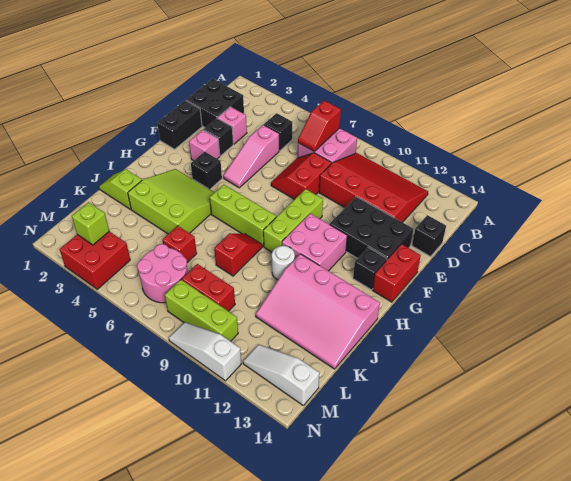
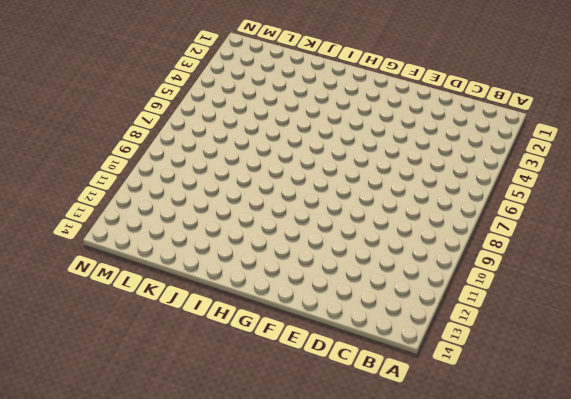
none -> pink brick B7:C8 level 1
none -> red slope B9:D12 level 1 top D
none -> black brick C1:D2 level 1
none -> black brick C5 level 1

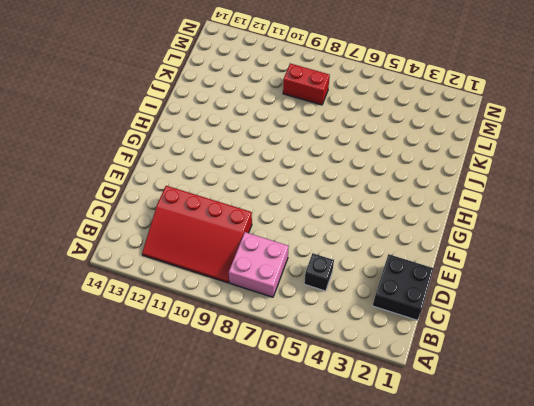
none -> pink brick D3 level 1
none -> pink slope D5:F5 level 1 top D
none -> red slope D7:E8 level 1 top 8
none -> black brick D14 level 1

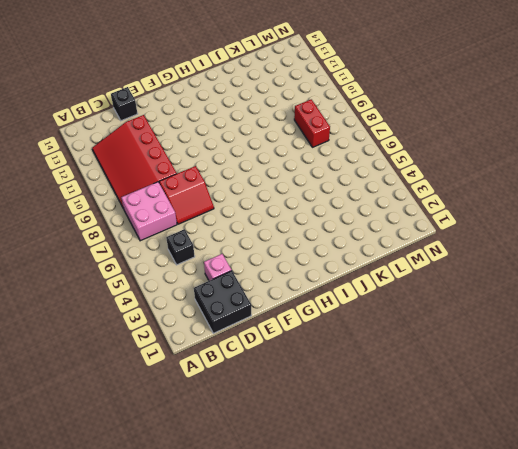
none -> pink slope D5:F5 level 1 top D
none -> black brick E1:F1 level 1
none -> black brick E3 level 1
none -> black brick E11:F13 level 1

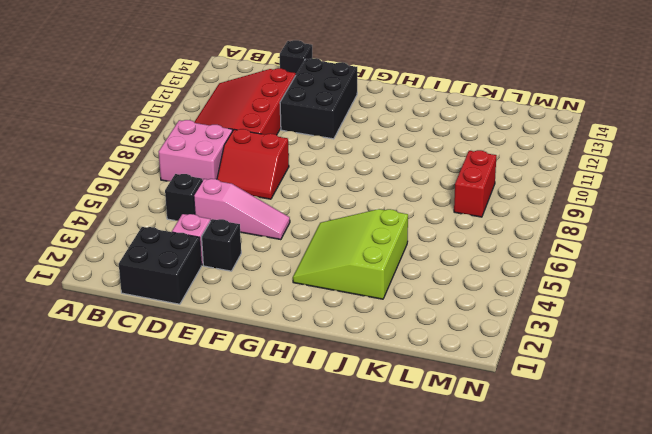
none -> black brick E1:F1 level 1
none -> pink brick F3 level 1
none -> lime brick F9:H9 level 1
none -> red brick F14:G14 level 1

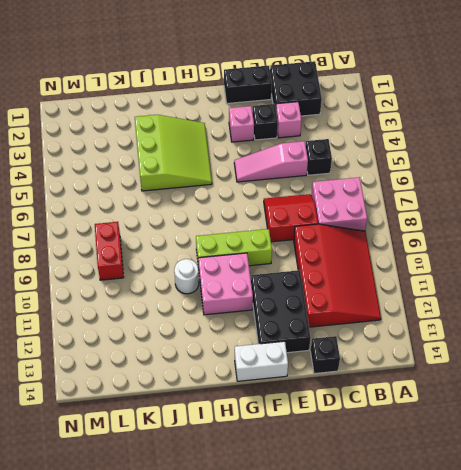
white brick F14:G14 level 1 -> red brick F14:G14 level 1
none -> black brick G4 level 1
none -> black brick G13 level 1
none -> lime brick H6:H8 level 1
none -> red slope I8:J8 level 1 top J

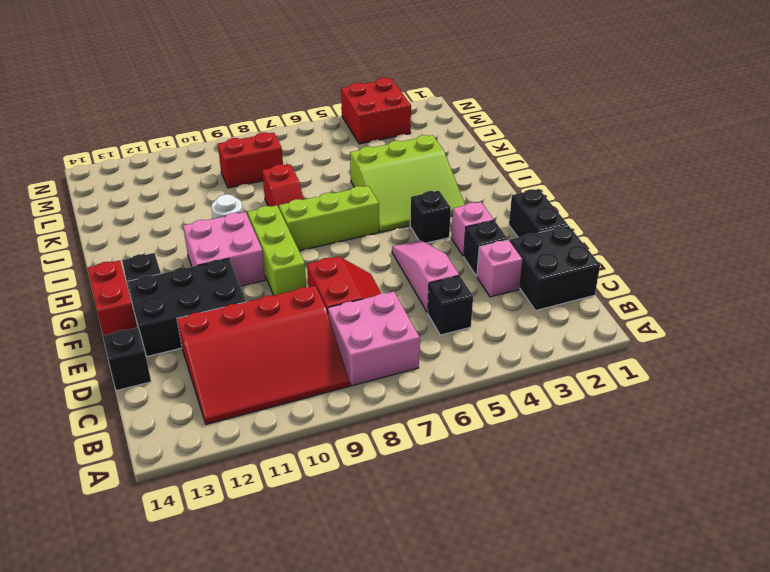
none -> pink slope I11:K14 level 1 top I
none -> lime slope J1:J2 level 1 top 2
none -> red brick K6 level 1
none -> pink round brick L6:M7 level 1

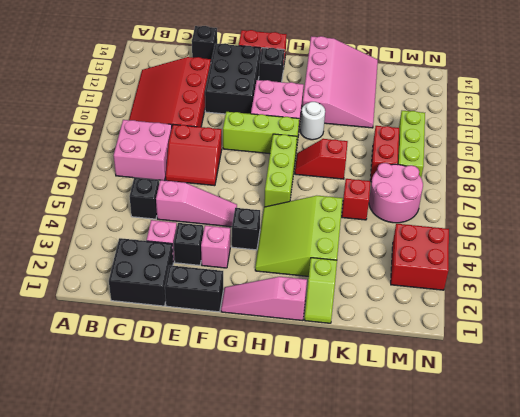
pink slope G1:I1 level 1 top I -> none
none -> white slope M12:M14 level 1 top 14
none -> white slope N9:N11 level 1 top 11
none -> red slope B7:C7 level 2 top B
none -> lime brick M3 level 2

